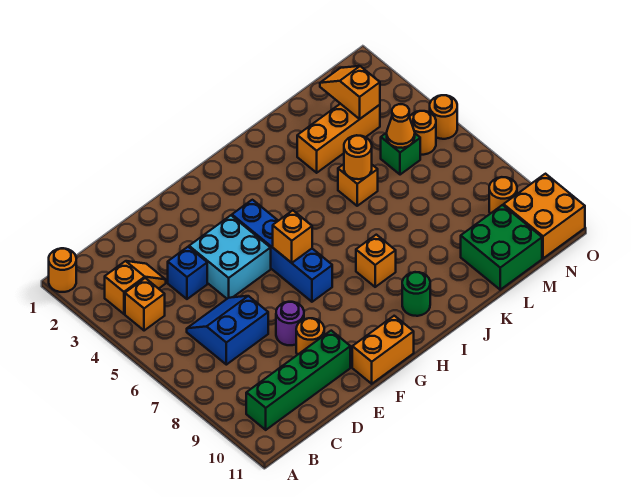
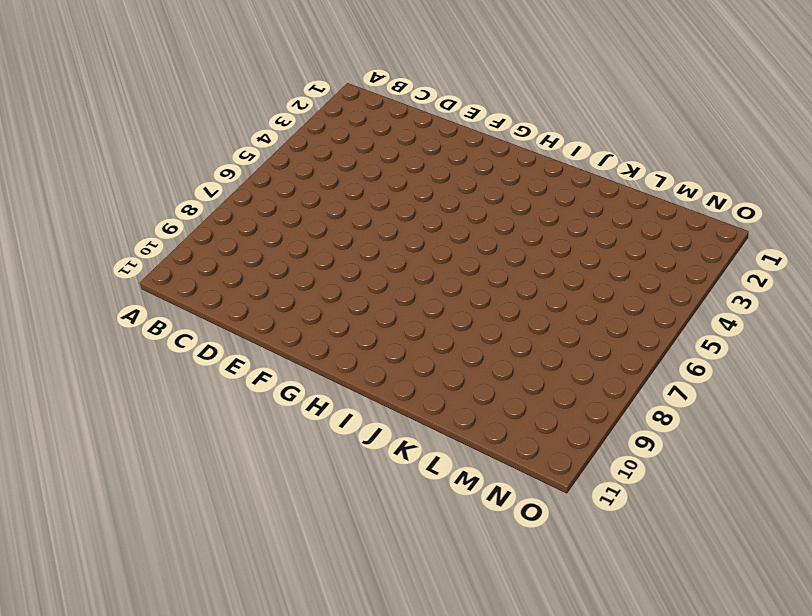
none -> orange round brick A1 level 1
none -> orange slope B3:C3 level 1 top B
none -> orange brick B4 level 1

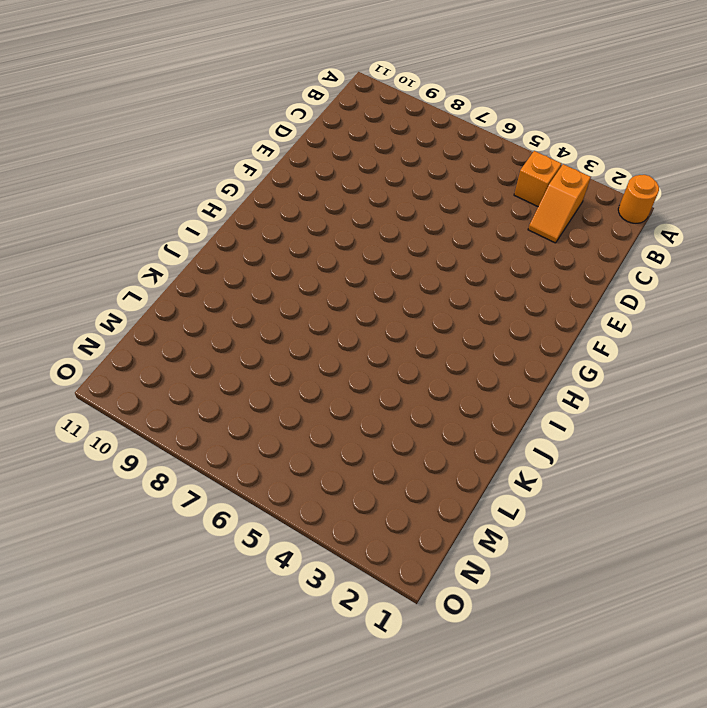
none -> green brick B10:E10 level 1
none -> blue slope C6:D7 level 1 top 7
none -> blue brick D4 level 1

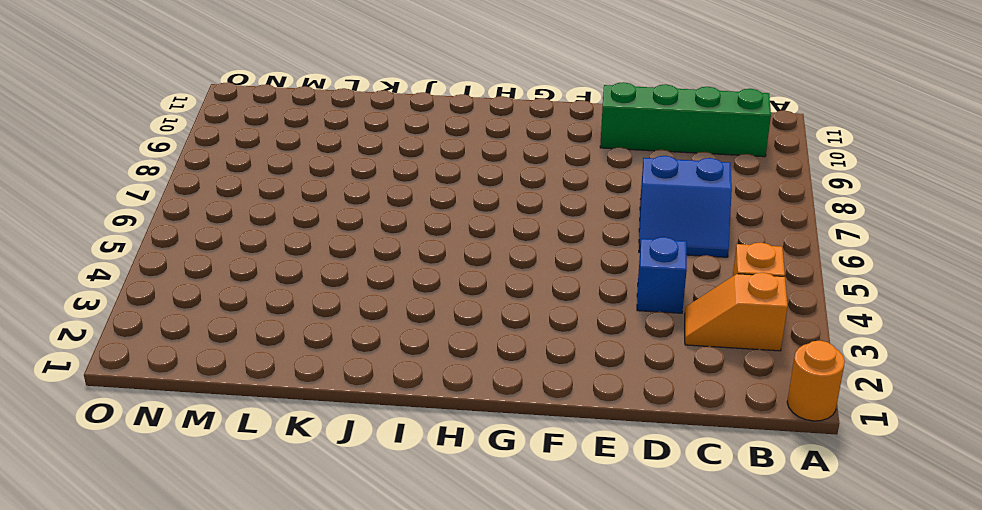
none -> cyan brick E4:F5 level 1
none -> purple round brick E8 level 1
none -> orange round brick E9 level 1

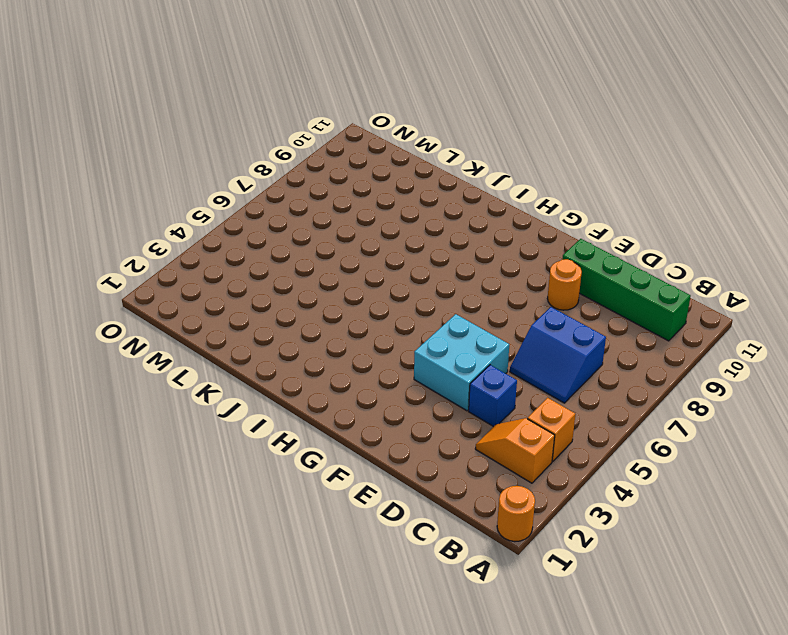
none -> purple round brick E8 level 1
none -> orange brick F11:G11 level 1
none -> blue brick G4:G7 level 1

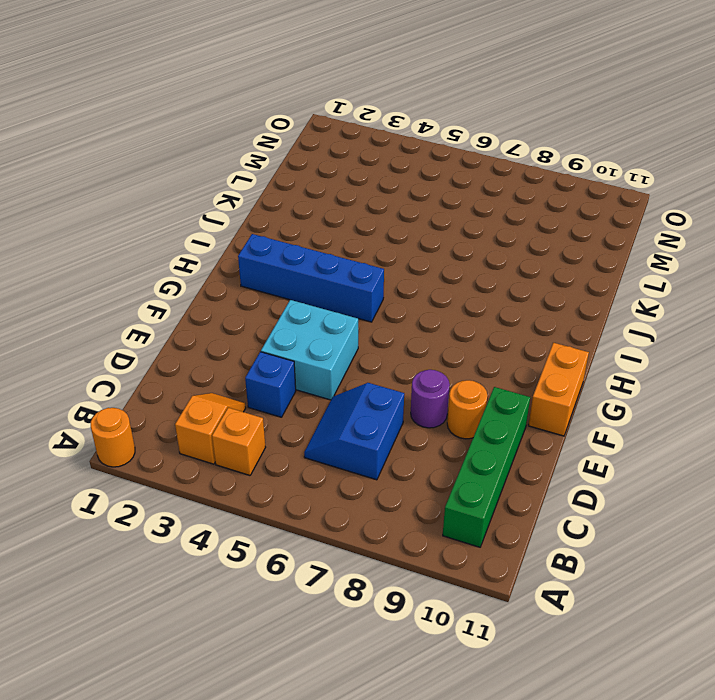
blue brick H2:H5 level 1 -> blue brick G4:G7 level 1
none -> orange brick I8 level 1
none -> green round brick I10 level 1
none -> orange brick K3:M3 level 1

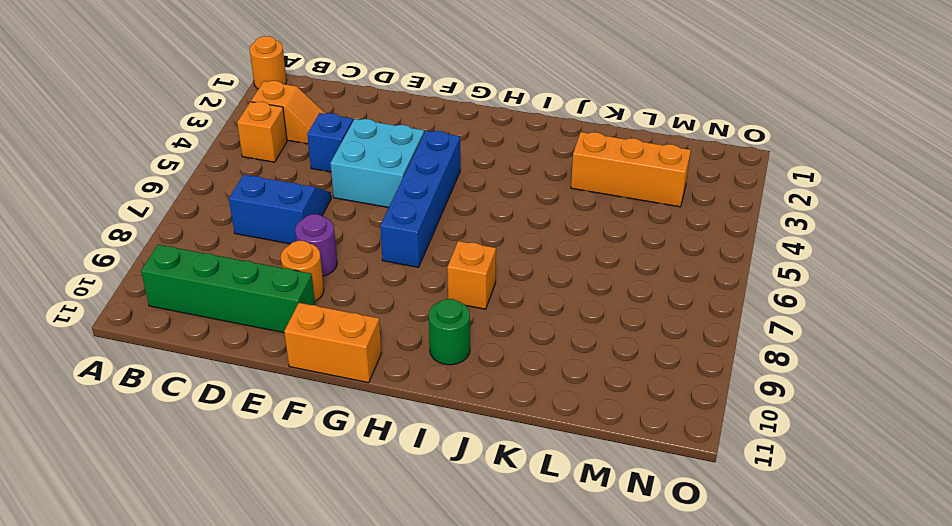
none -> orange brick K5 level 1
none -> green brick L10:M11 level 1
none -> green brick M5 level 1

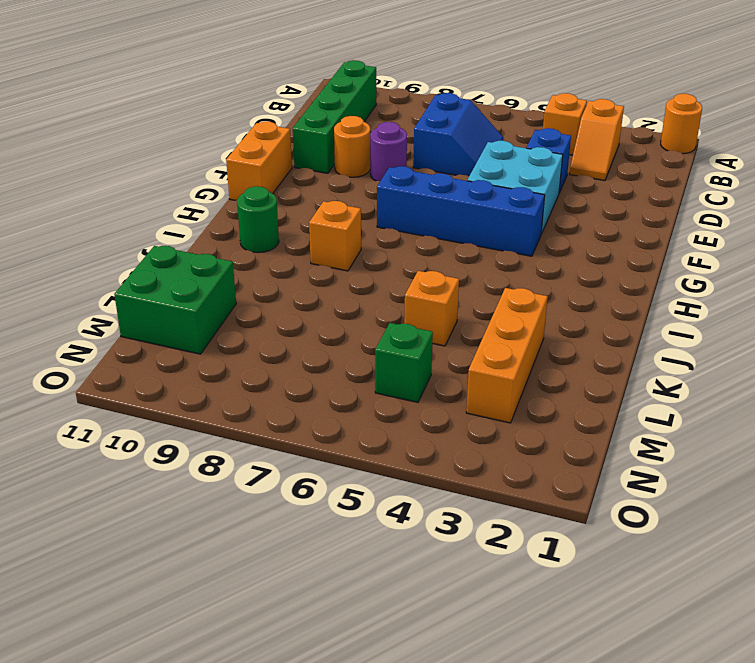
none -> orange round brick N5 level 1
none -> orange round brick N9 level 1
none -> orange brick N10:O11 level 1

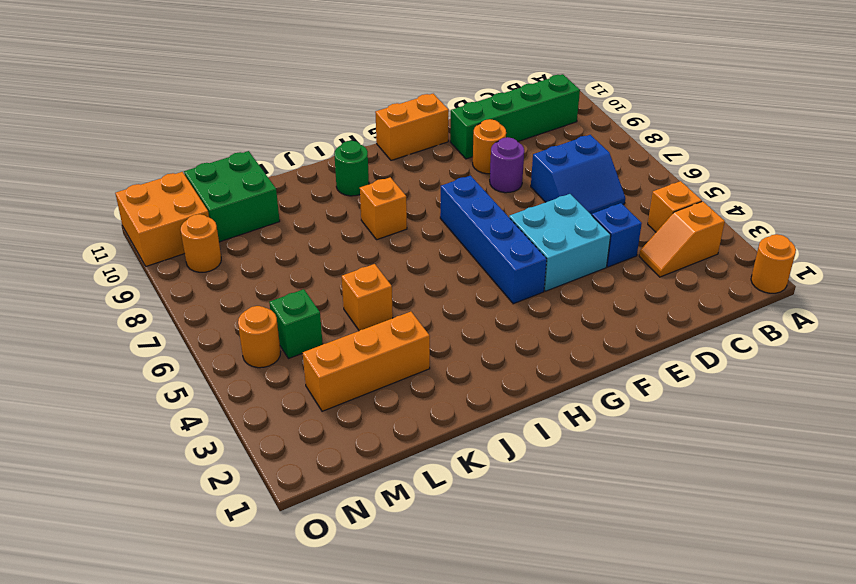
none -> orange round brick O5 level 1
none -> orange brick G6 level 2
none -> orange round brick K5 level 2

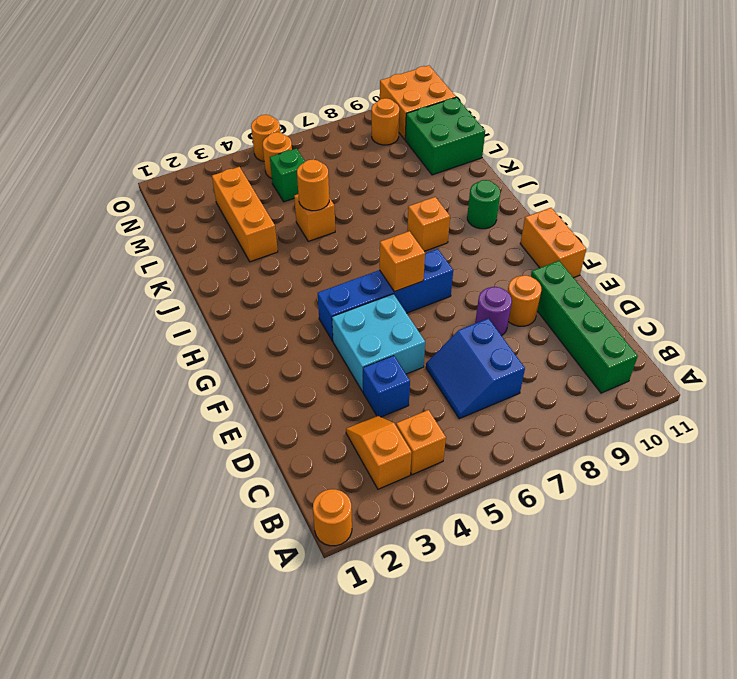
none -> orange slope M2:M3 level 2 top 3
none -> orange cone M5 level 2

